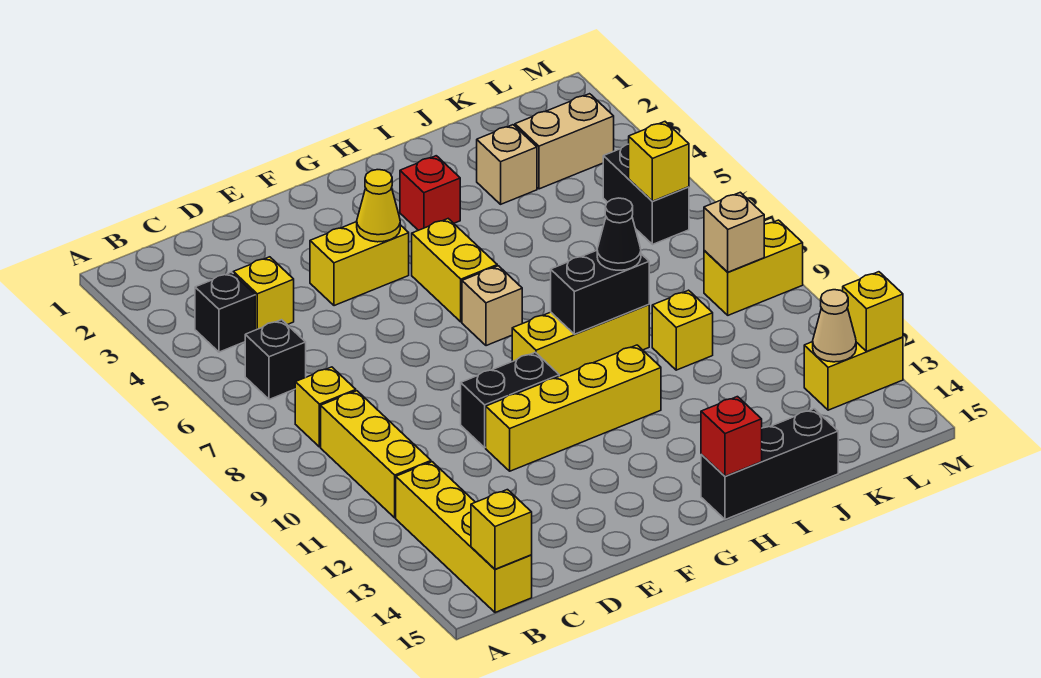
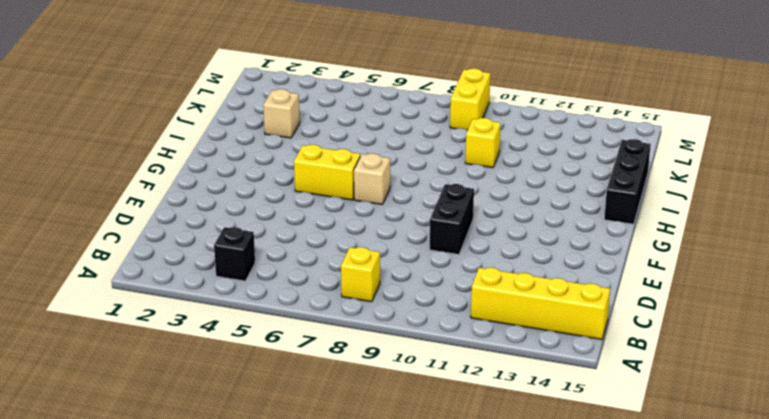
none -> black brick B6 level 1
none -> yellow brick B9:B11 level 1
none -> yellow brick C4 level 1

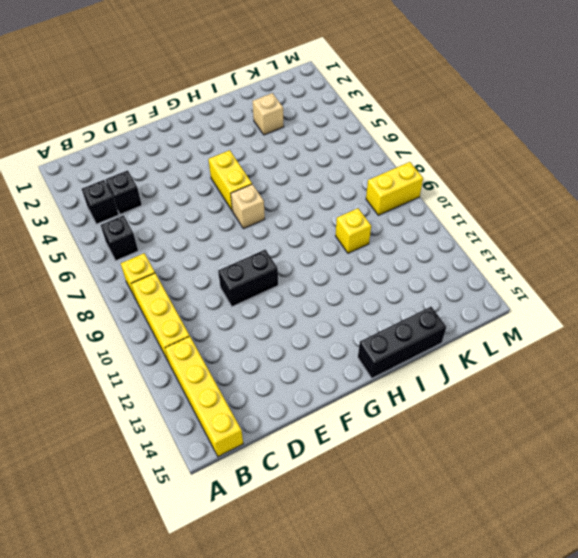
black brick C4 level 1 -> yellow brick C4 level 1
none -> yellow brick E4:F4 level 1
none -> yellow brick E11:H11 level 1
none -> yellow brick G9:I9 level 1

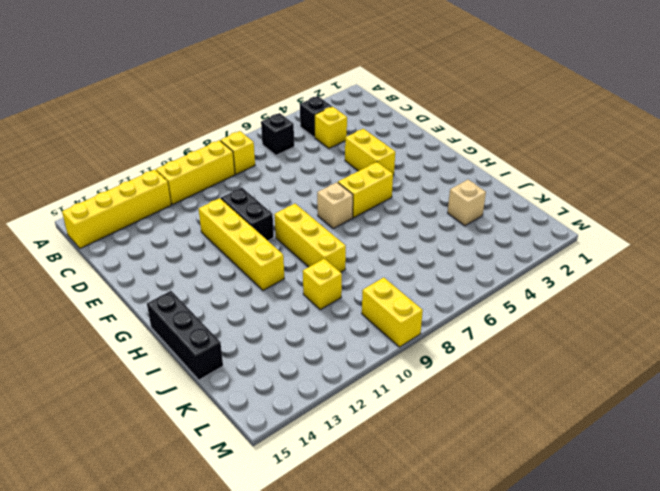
none -> red brick H3 level 1
none -> tan brick K3:L3 level 1
none -> black brick L5:L6 level 1

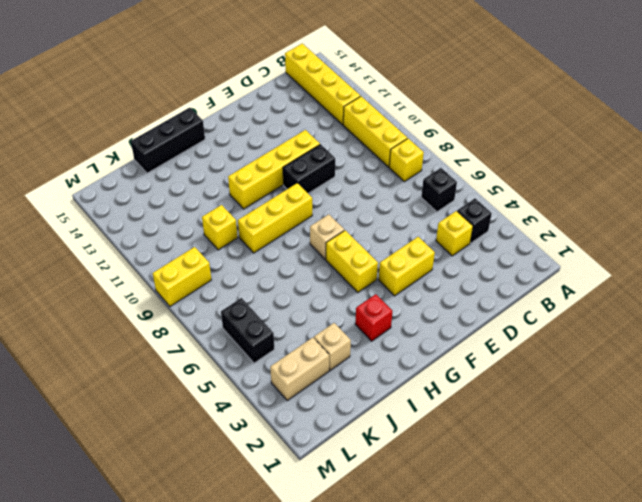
none -> yellow brick L13:M13 level 1
none -> yellow brick B15 level 2
none -> yellow cone F4 level 2

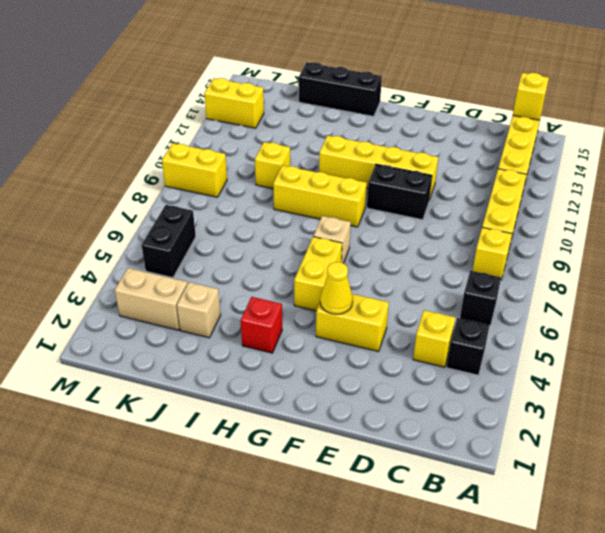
none -> black brick H9:I9 level 2
none -> red brick H15 level 2
none -> yellow brick L6 level 2

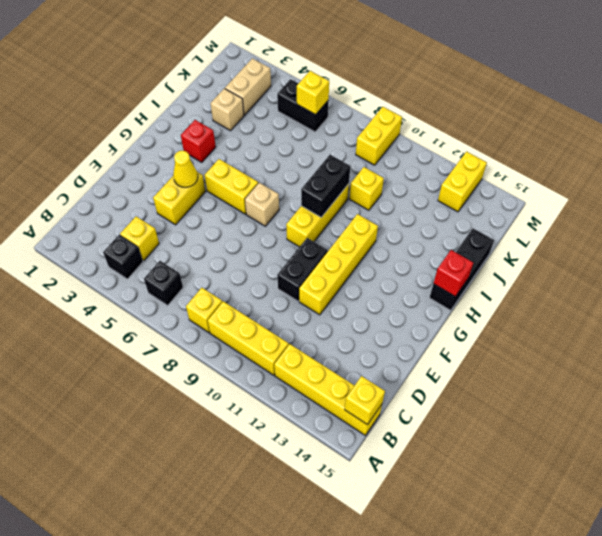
none -> tan brick L9 level 2
none -> tan cone L13 level 2
none -> yellow brick M13 level 2

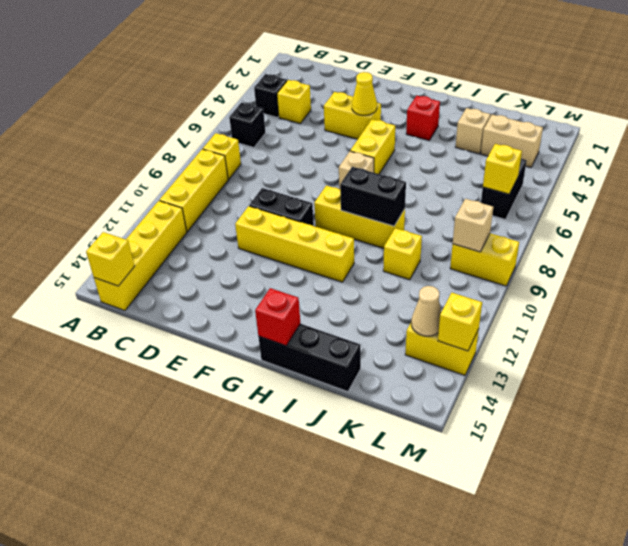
none -> black cone I9 level 3

